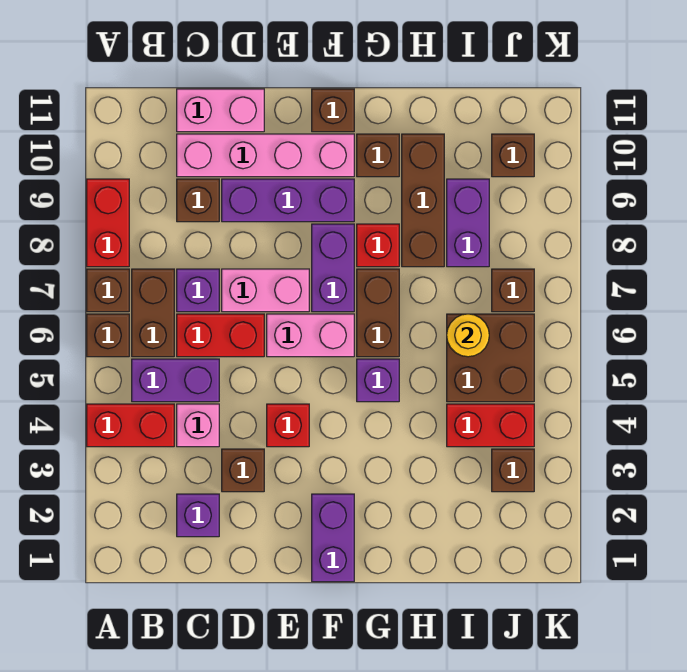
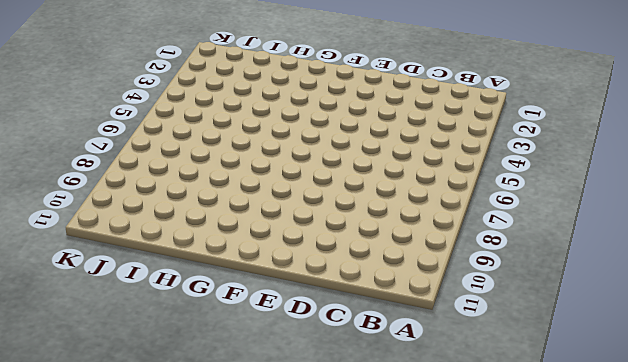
none -> red brick A4:B4 level 1
none -> brown brick A6 level 1
none -> brown brick A7 level 1
none -> red brick A8:A9 level 1

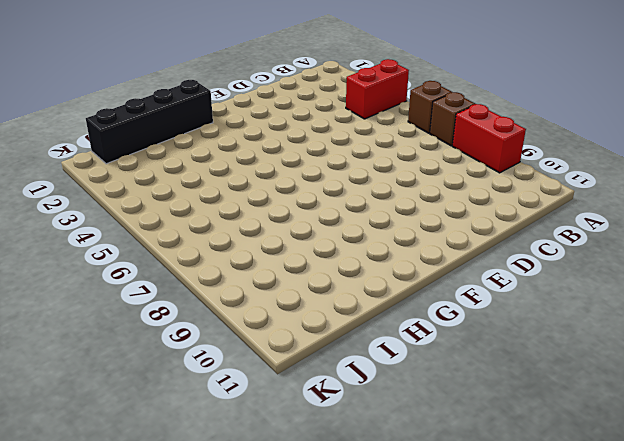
black brick G1:J1 level 1 -> none
none -> purple brick B5:C5 level 1
none -> brown brick B6:B7 level 1
none -> purple brick C2 level 1
none -> pink brick C4 level 1

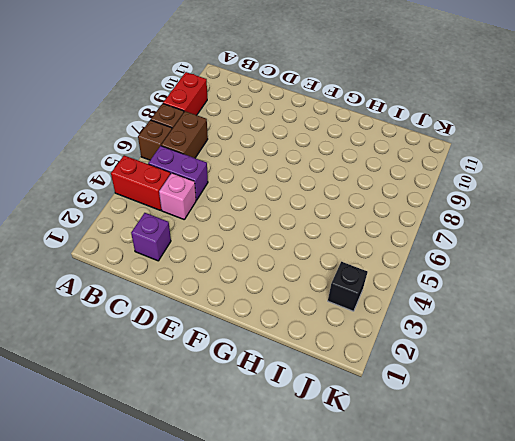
black brick J3 level 1 -> brown brick J3 level 1
none -> red brick C6:D6 level 1
none -> purple brick C7 level 1
none -> brown brick C9 level 1
none -> pink brick C10:F10 level 1

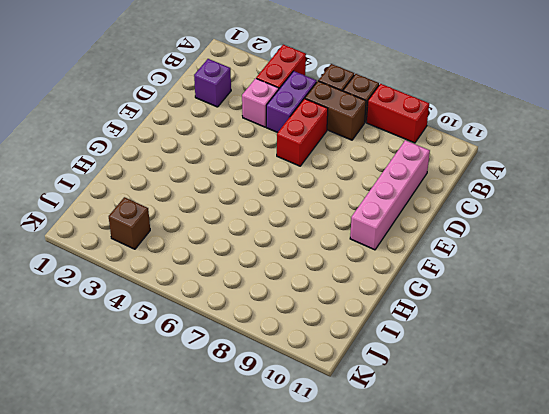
none -> purple brick C7 level 1
none -> brown brick C9 level 1
none -> pink brick C11:D11 level 1
none -> brown brick D3 level 1

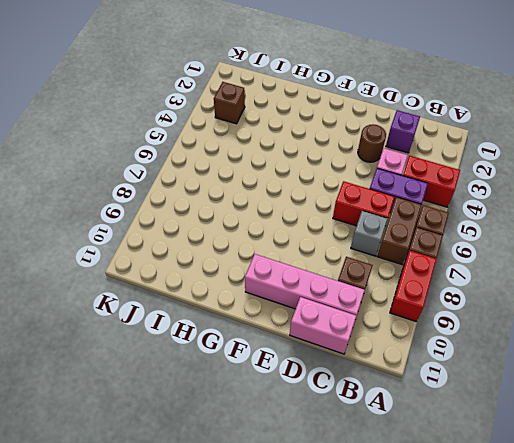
grey brick C7 level 1 -> purple brick C7 level 1
brown round brick D3 level 1 -> brown brick D3 level 1
none -> pink brick D7:E7 level 1
none -> purple brick D9:F9 level 1
none -> red brick E4 level 1
none -> pink brick E6:F6 level 1

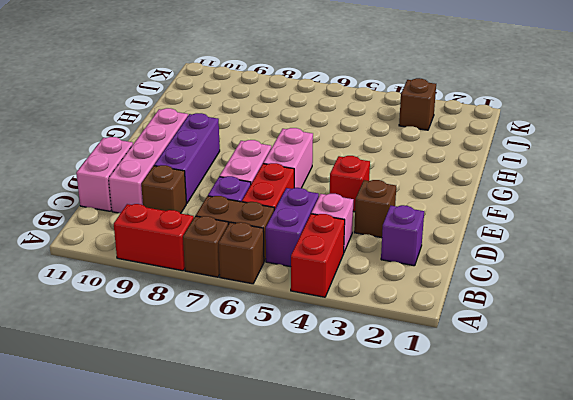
none -> purple brick F1:F2 level 1
none -> purple brick F7:F8 level 1
none -> brown brick F11 level 1
none -> purple brick G5 level 1

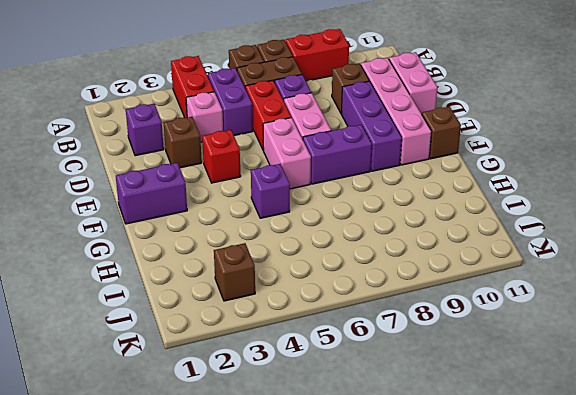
none -> brown brick G6:G7 level 1
none -> red brick G8 level 1
none -> brown brick G10 level 1
none -> brown brick H8:H10 level 1

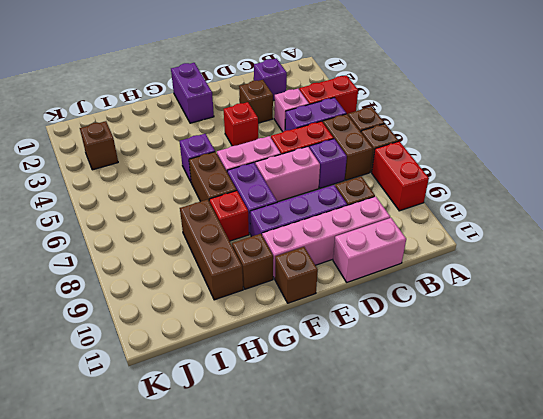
none -> red brick I4:J4 level 1
none -> brown brick I5:J6 level 1
none -> purple brick I8:I9 level 1
none -> brown brick J7 level 1

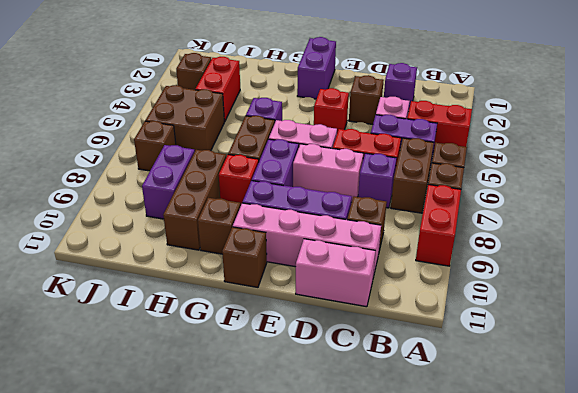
red brick I3:I4 level 1 -> red brick I4:J4 level 1
none -> brown brick J10 level 1
none -> yellow round brick I6 level 2

